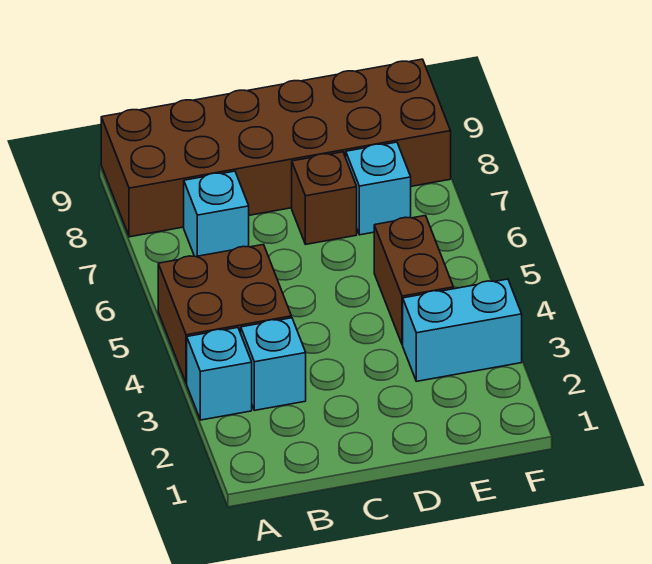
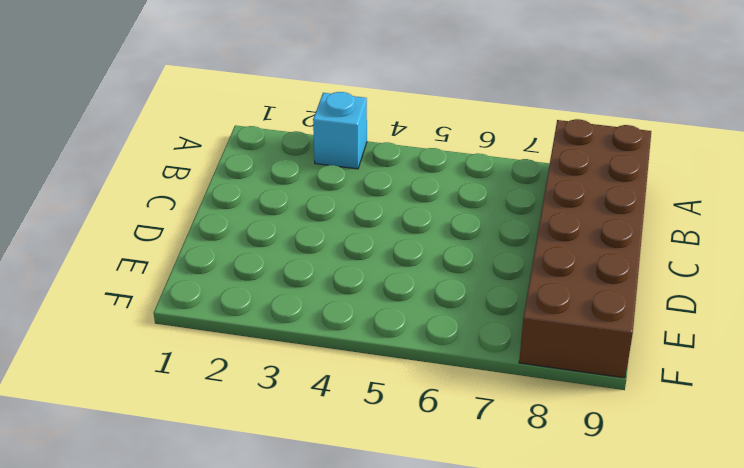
none -> brown brick A4:B5 level 1
none -> cyan brick B3 level 1

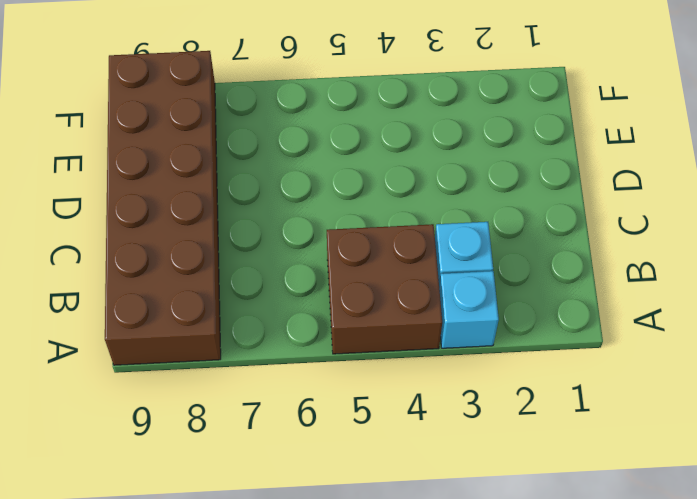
none -> cyan brick B7 level 1
none -> brown brick D7 level 1

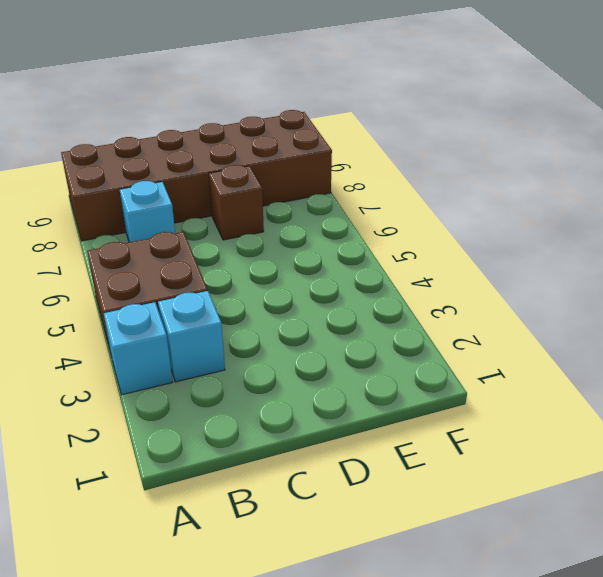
none -> cyan brick E3:F3 level 1
none -> brown brick E4:E5 level 1

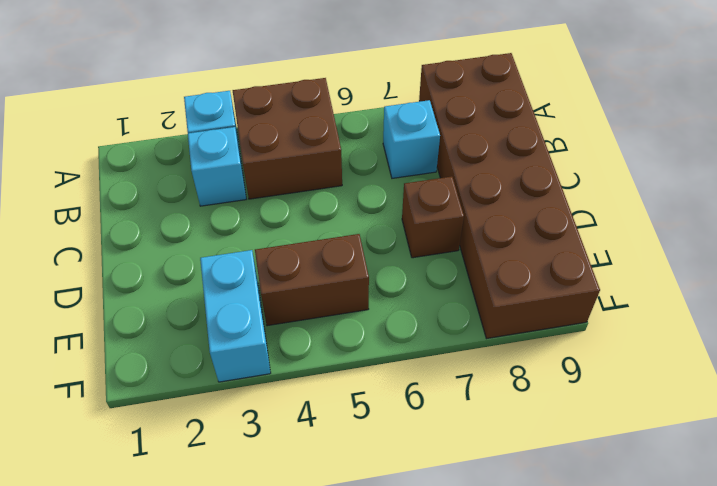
none -> cyan brick E7 level 1

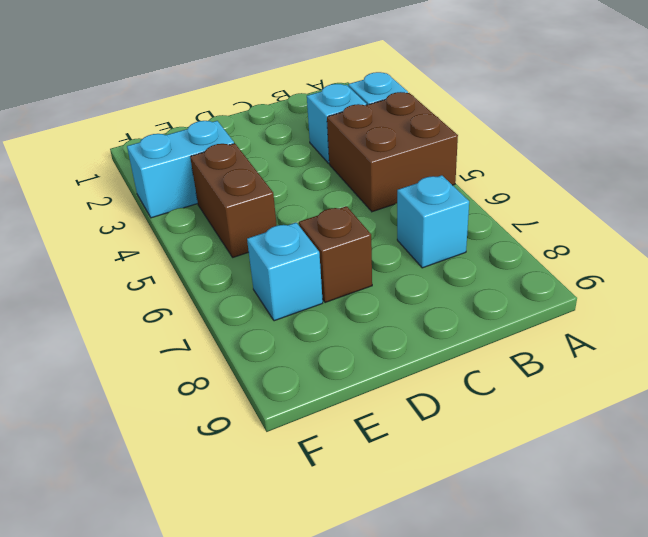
none -> brown brick A8:F9 level 1

